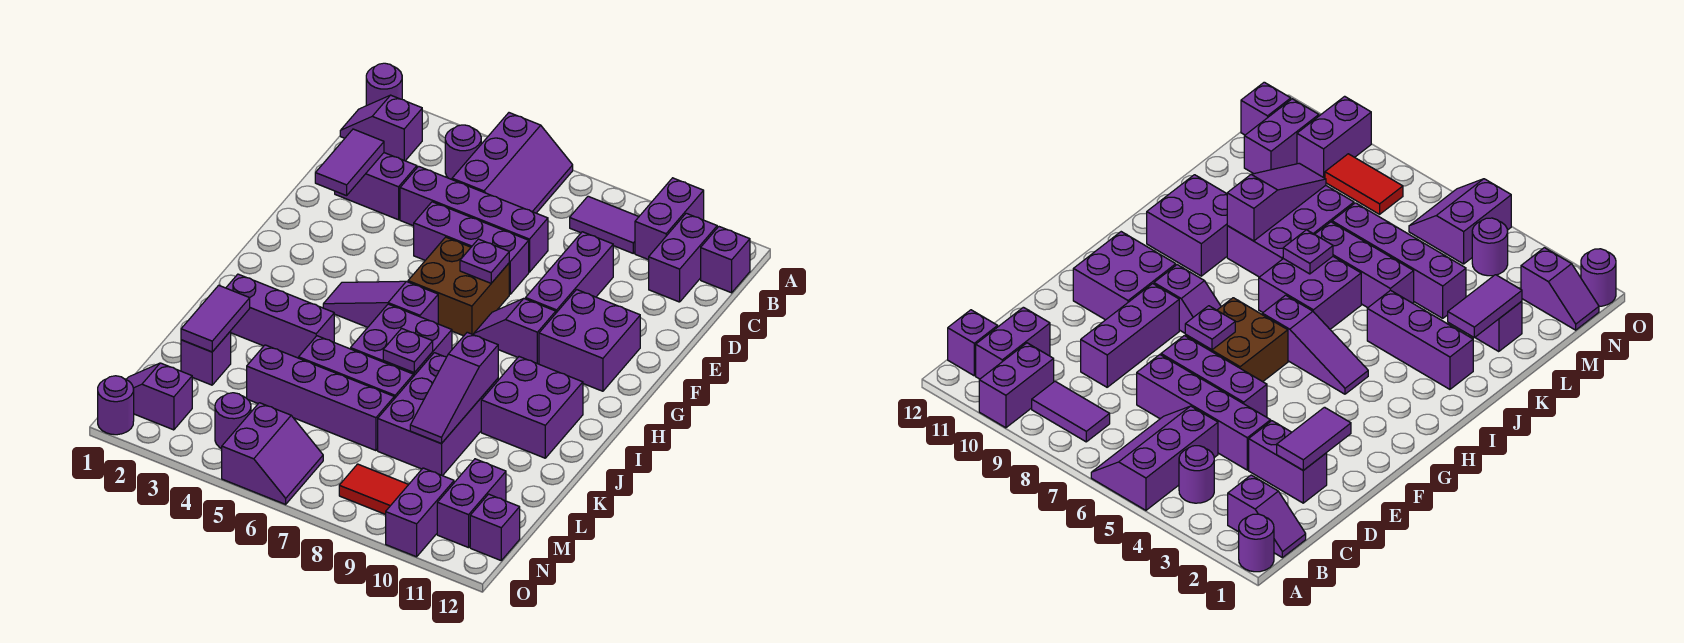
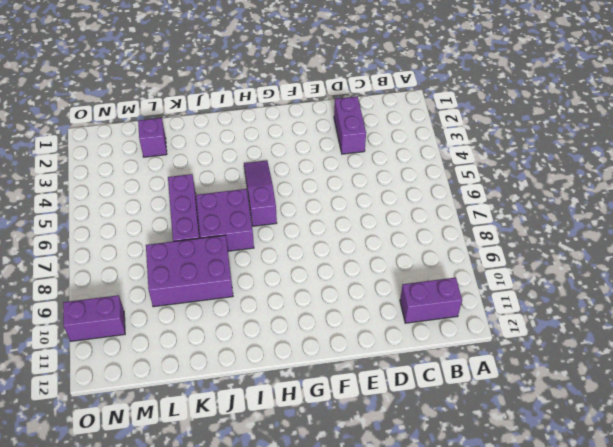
none -> purple round brick A1 level 1
none -> purple slope A5:C6 level 1 top 5
none -> purple brick A10:B10 level 1
none -> purple slope B1:B2 level 1 top 2

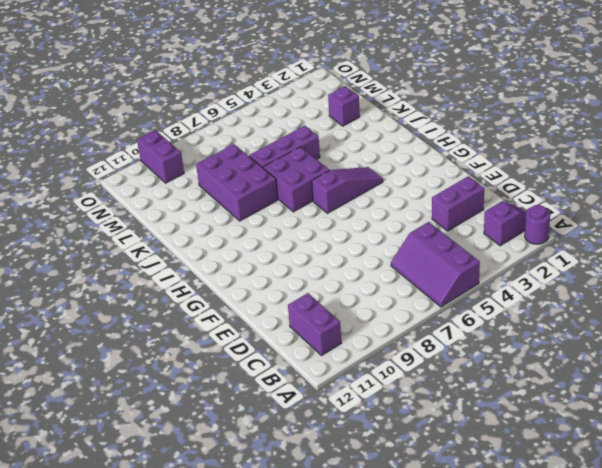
none -> purple brick A10:B10 level 1
none -> purple round brick B4 level 1
none -> purple tile B8:B9 level 1
none -> purple brick B12 level 1

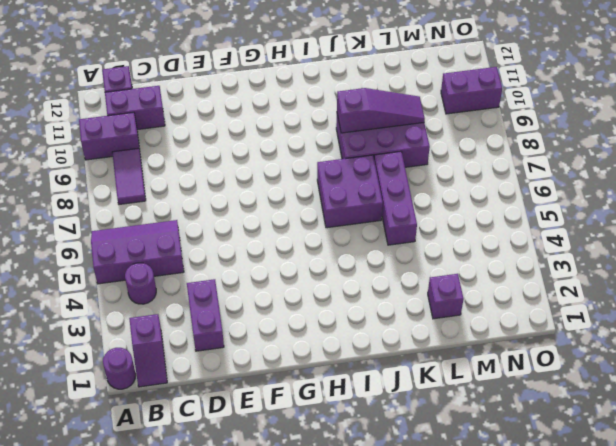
none -> purple brick D4:D7 level 1
none -> purple brick D9:F9 level 1
none -> purple brick E5:E7 level 1
none -> brown brick F6:G7 level 1

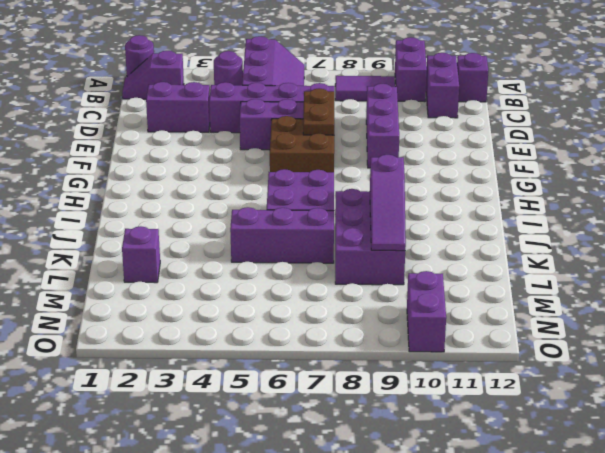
brown plate E7:F7 level 2 -> purple plate F7 level 2
none -> purple brick F10:G11 level 1
none -> purple slope G8:G9 level 1 top 9
none -> purple slope H4:H6 level 1 top 6
none -> purple brick I10:J11 level 1

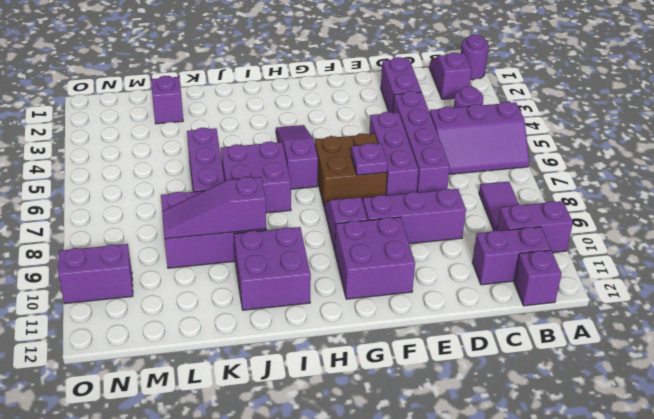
none -> purple brick J2:J4 level 1
none -> purple brick L4:L7 level 1
none -> purple brick M11:N11 level 1
none -> purple slope N1:N2 level 1 top 2

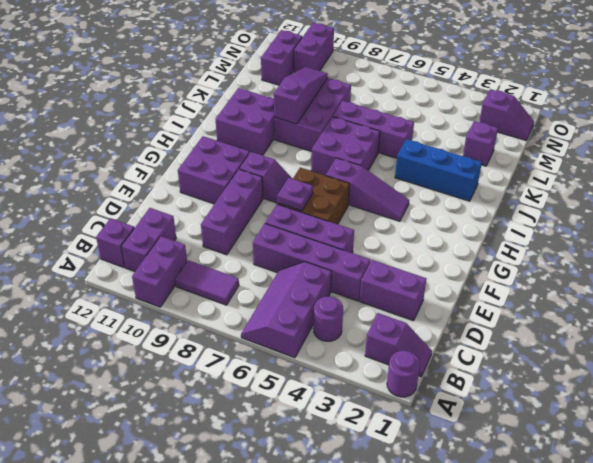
blue brick J2:J4 level 1 -> purple brick J2:J4 level 1
none -> purple brick L4:L7 level 1
none -> purple round brick N4 level 1
none -> purple slope N5:O6 level 1 top 5
none -> red tile N8:N9 level 1

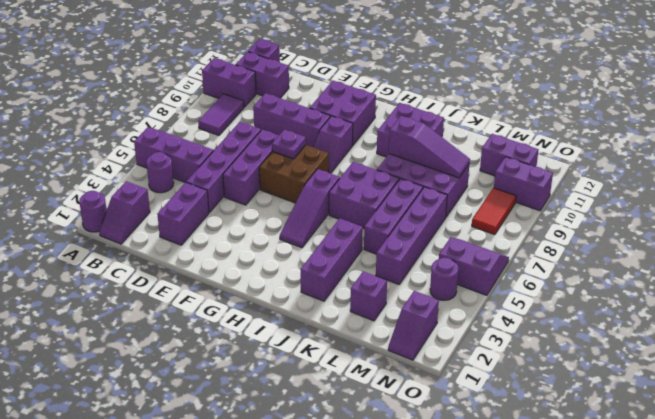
none -> purple brick N12 level 1
none -> purple round brick O1 level 1
none -> purple tile D2:E2 level 2
none -> purple plate J7 level 2

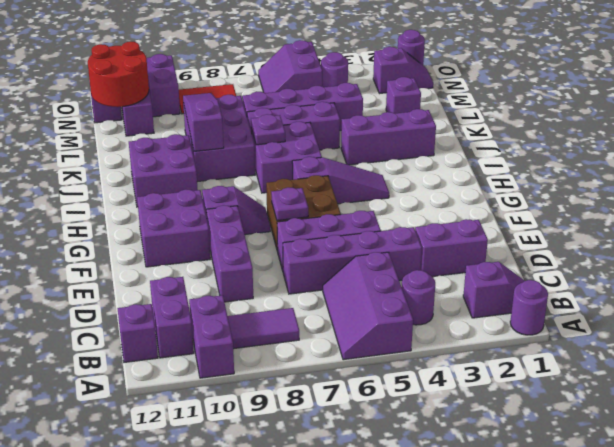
red round brick M11:N12 level 2 -> none
none -> purple tile D2:E2 level 2
none -> purple tile K2:L2 level 2

